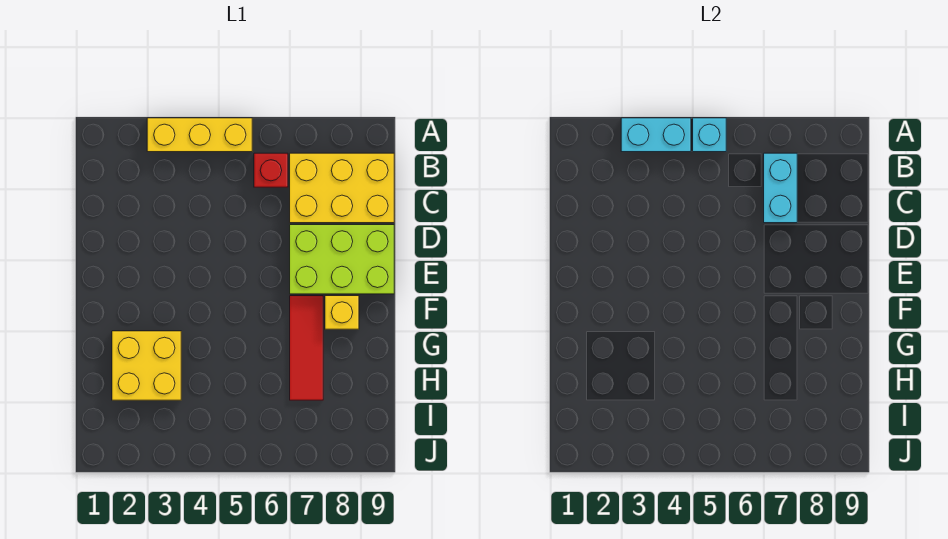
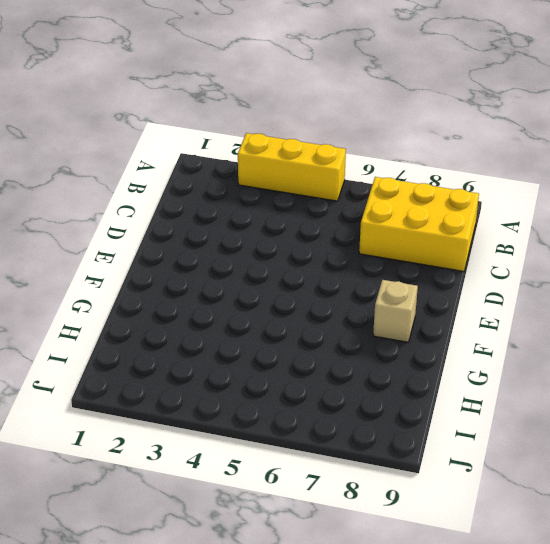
tan brick F8 level 1 -> yellow brick F8 level 1
none -> red brick B6 level 1
none -> lime brick D7:E9 level 1

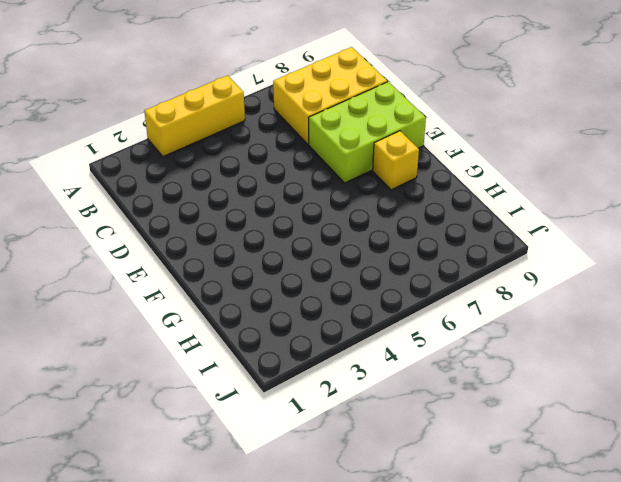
none -> red brick B6 level 1
none -> red tile F7:H7 level 1

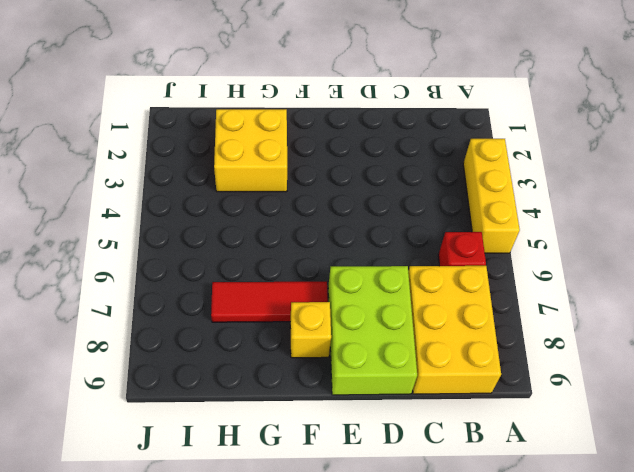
none -> cyan brick A3:A4 level 2
none -> cyan brick A5 level 2

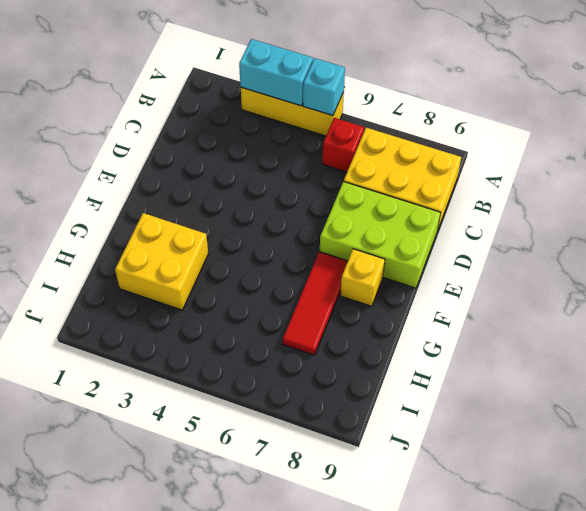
none -> cyan brick B7:C7 level 2

